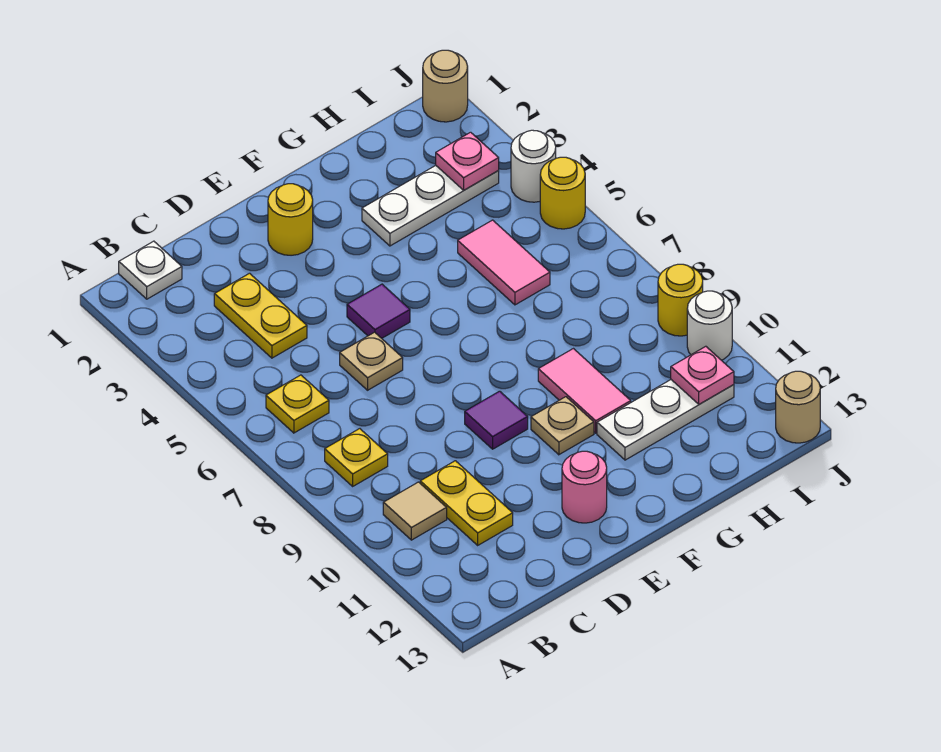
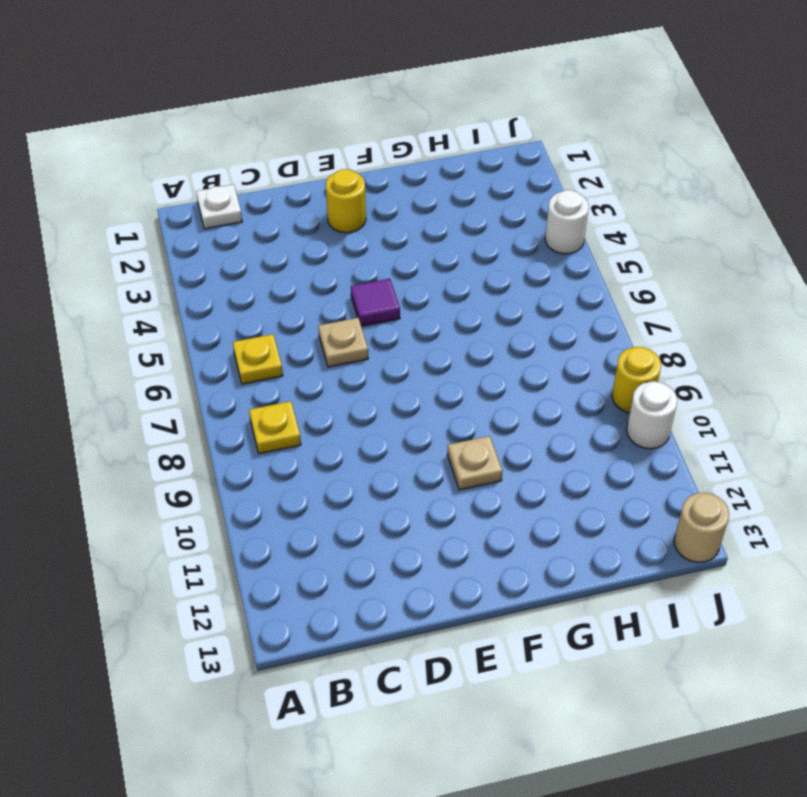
none -> tan tile B10 level 1
none -> yellow plate C3:C4 level 1
none -> yellow plate C10:C11 level 1

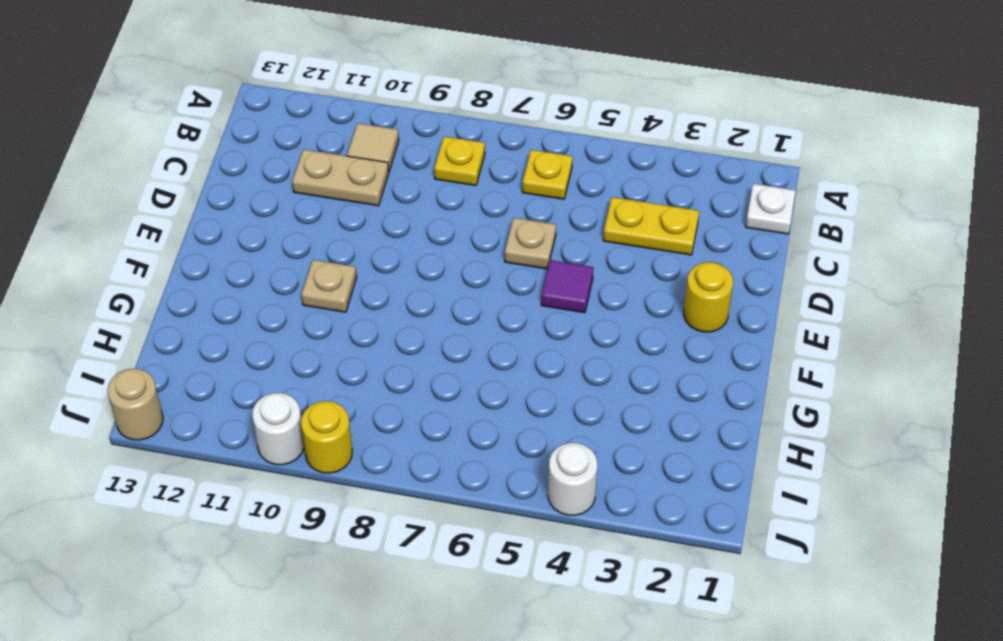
tan plate C10:C11 level 1 -> yellow plate C10:C11 level 1
none -> purple tile E9 level 1
none -> pink round brick E12 level 1
none -> white plate G3:I3 level 1

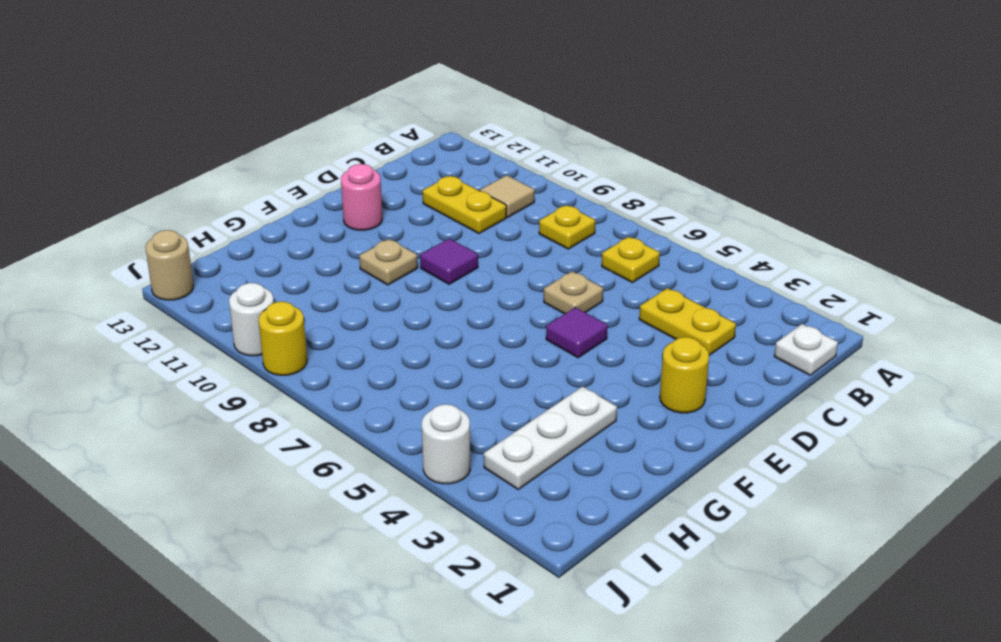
none -> pink tile G9:G10 level 1
none -> white plate G11:I11 level 1
none -> pink tile H5:H6 level 1

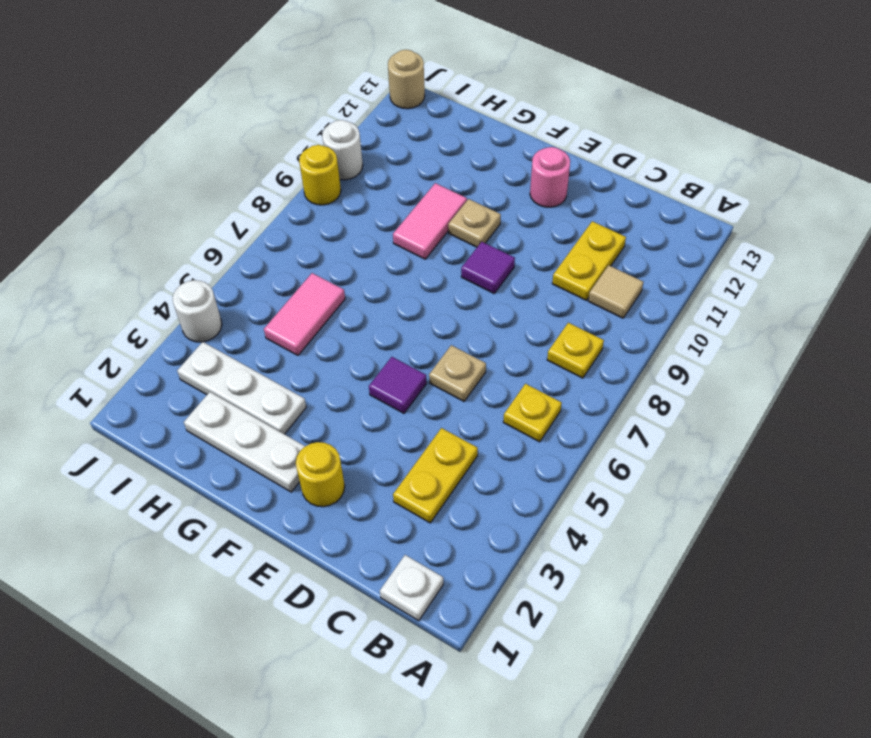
white plate F2:H2 level 1 -> white plate G11:I11 level 1
none -> tan round brick J1 level 1
none -> yellow round brick J5 level 1
none -> pink plate I3 level 2

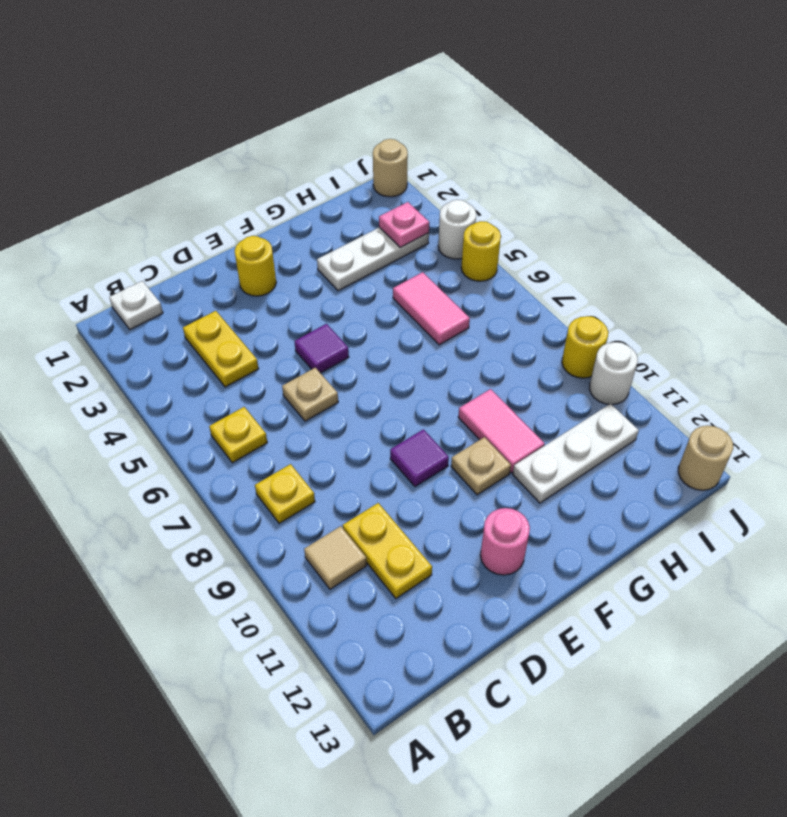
none -> pink plate I11 level 2

